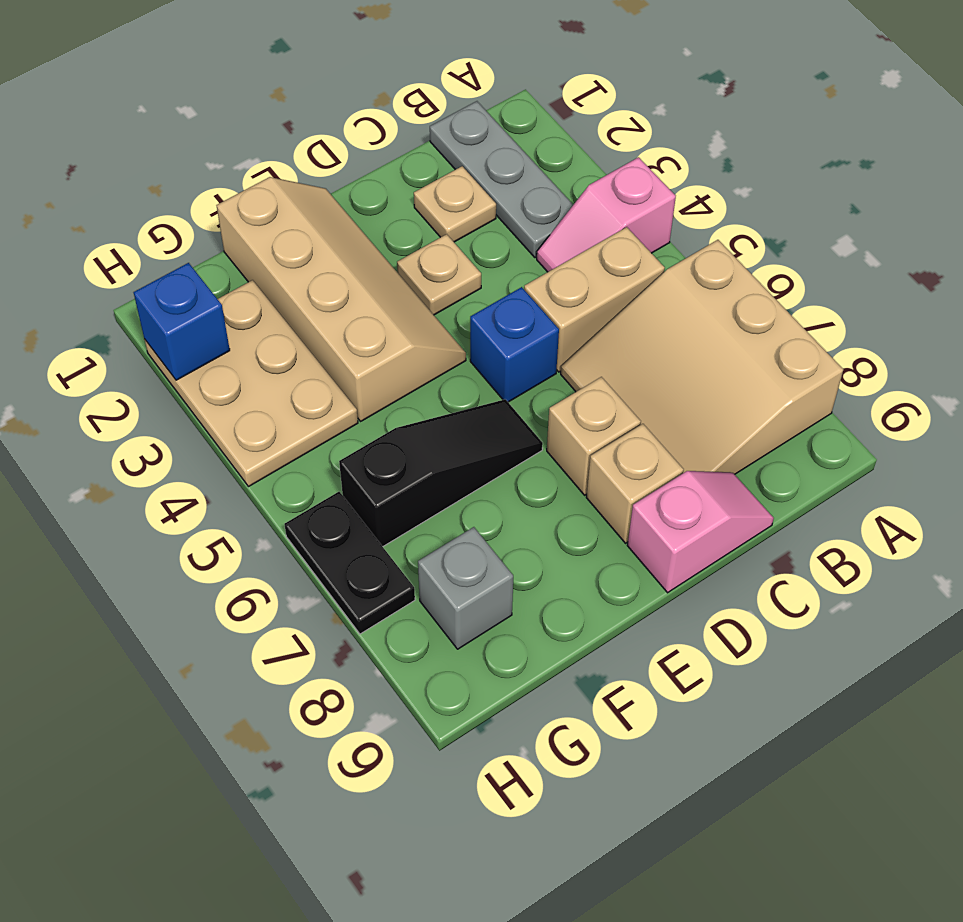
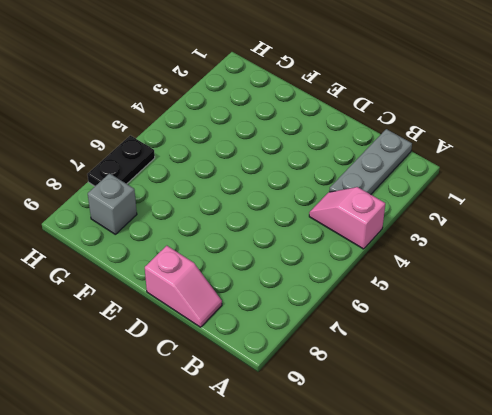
none -> tan slope A6:C8 level 1 top A
none -> tan brick B5:C5 level 1
none -> tan plate C2 level 1

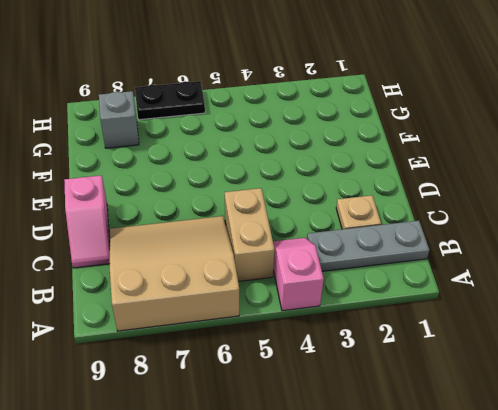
none -> tan plate D3 level 1
none -> blue brick D5 level 1
none -> tan brick D7 level 1

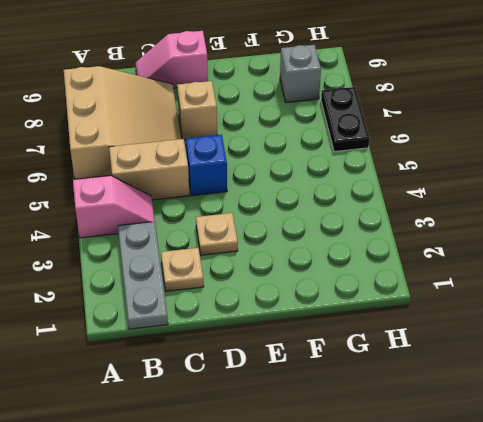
none -> tan brick D8 level 1
none -> tan slope E1:F4 level 1 top F
none -> black slope E6:G6 level 1 top G

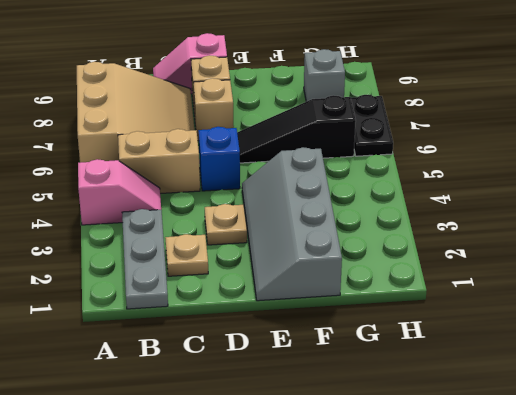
grey slope E1:F4 level 1 top F -> tan slope E1:F4 level 1 top F
none -> tan plate G2:H4 level 1
none -> blue brick H2 level 2

